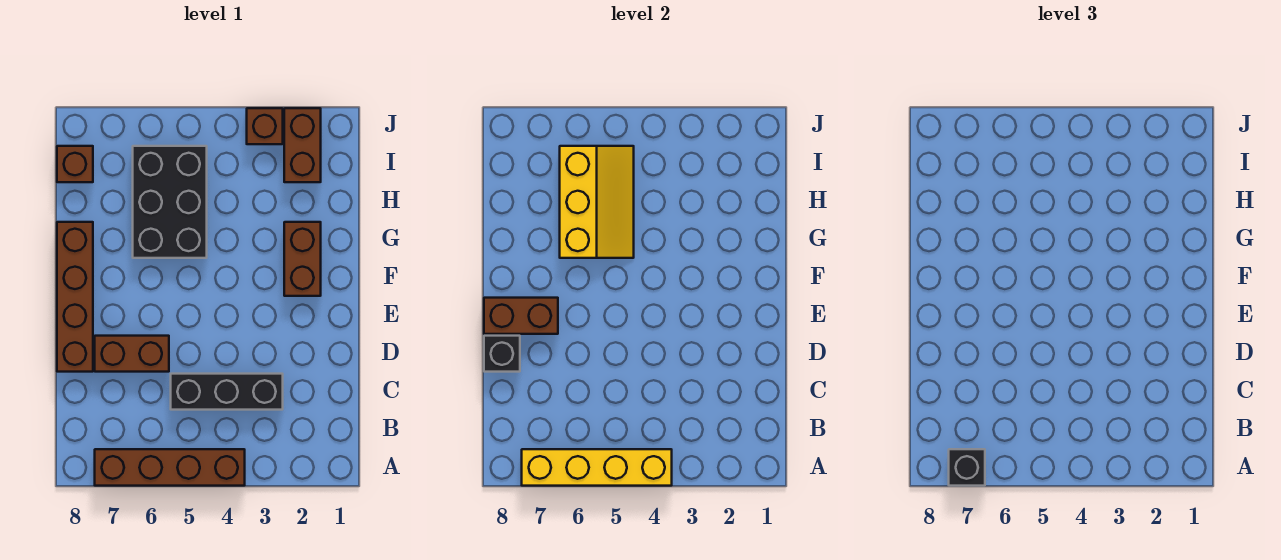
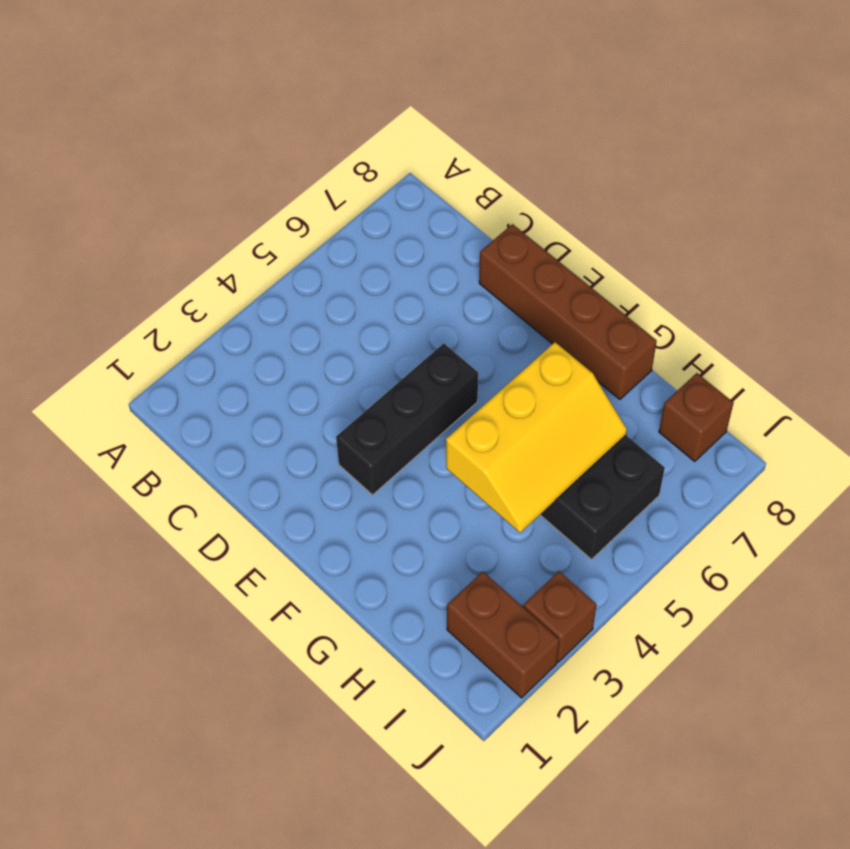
black brick E3:E5 level 1 -> black brick C3:C5 level 1
yellow slope G4:H6 level 2 top G -> yellow slope G5:I6 level 2 top 6
none -> brown brick A4:A7 level 1
none -> brown brick D6:D7 level 1
none -> brown brick F2:G2 level 1

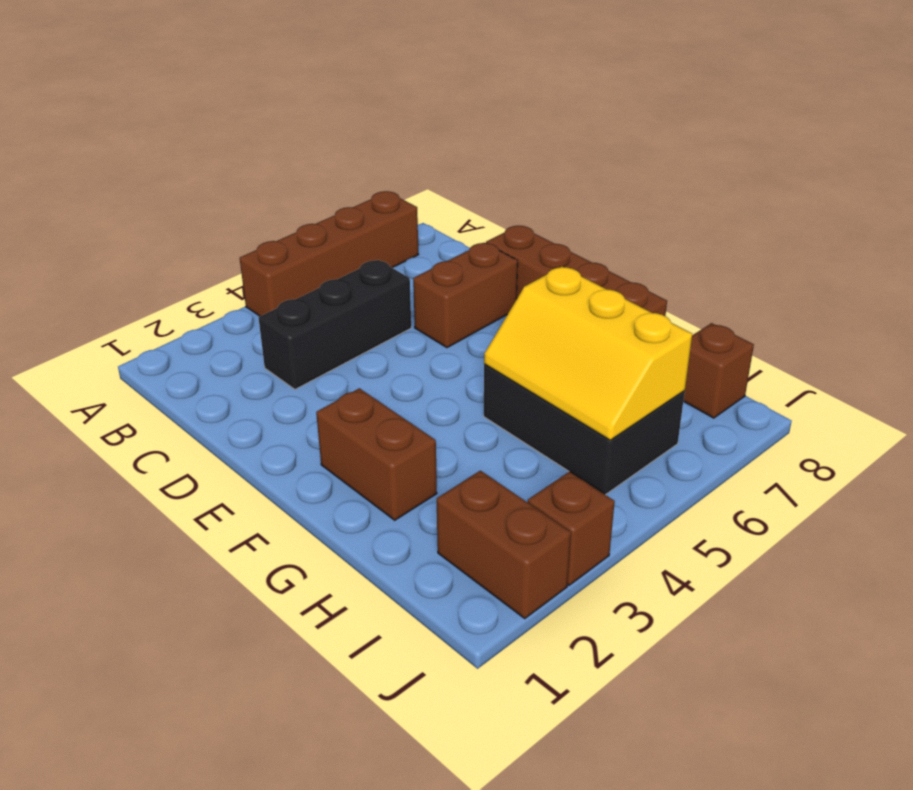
none -> yellow brick A4:A7 level 2
none -> black brick D8 level 2
none -> brown brick E7:E8 level 2

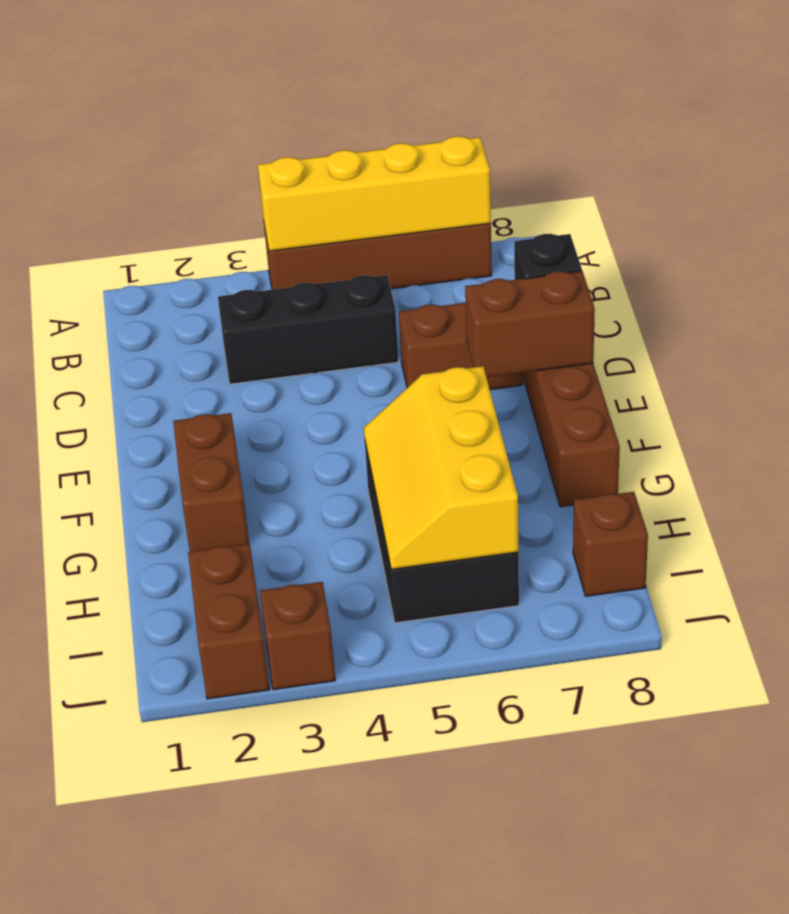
none -> black brick A7 level 3

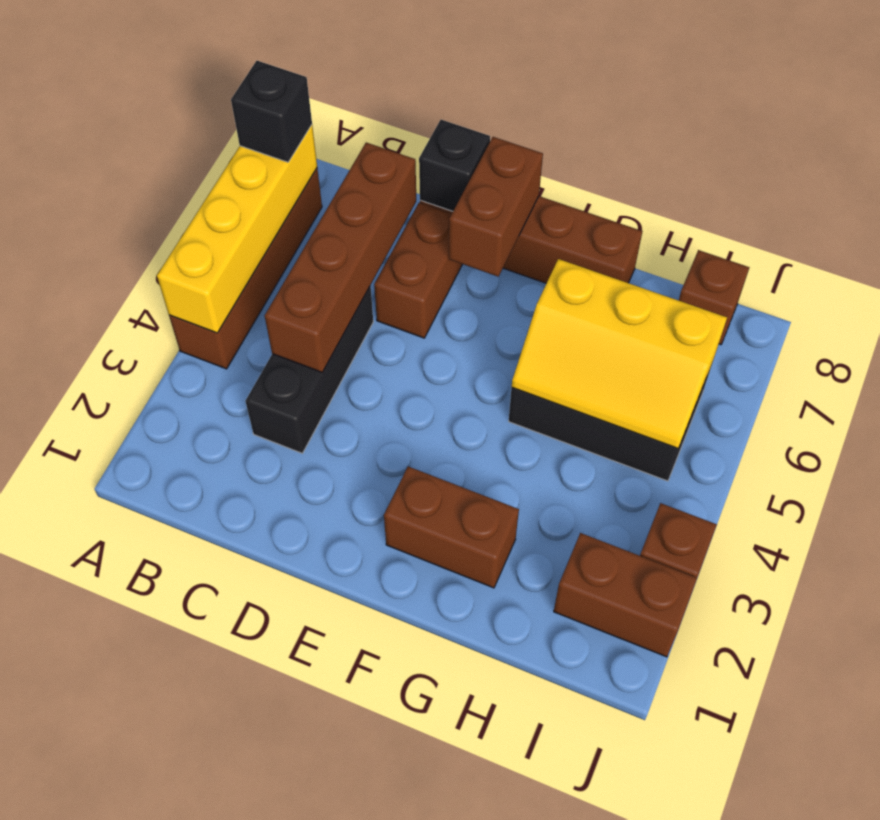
brown brick C4:C7 level 2 -> none

